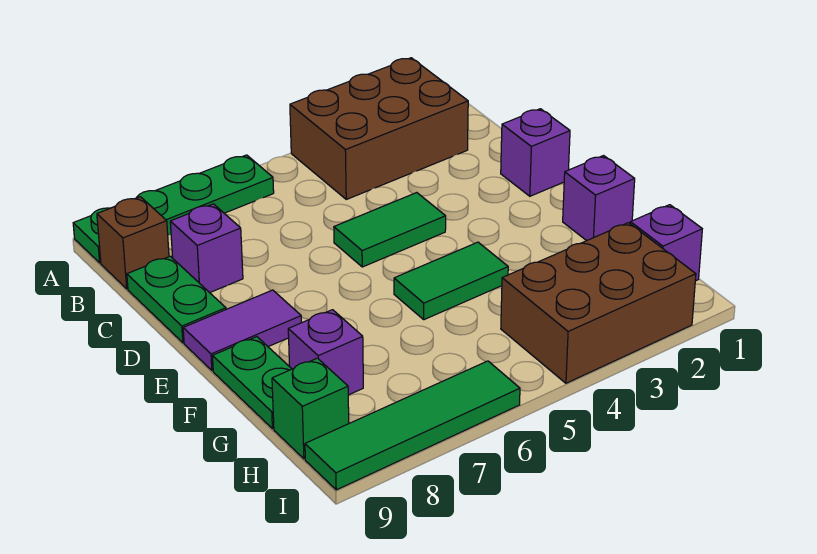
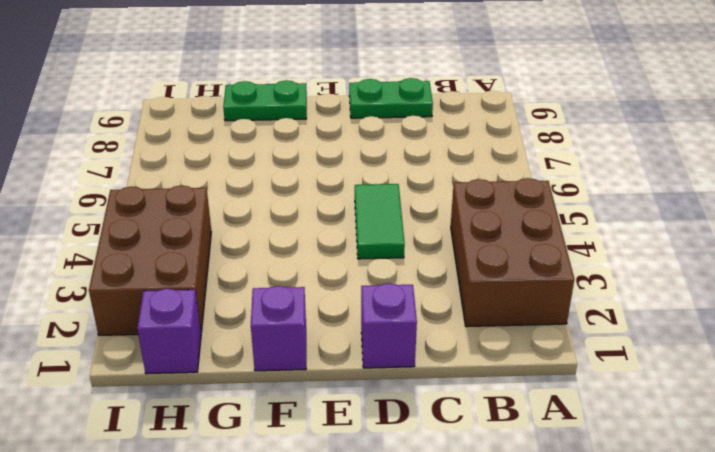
none -> green plate A6:A9 level 1
none -> brown brick B9 level 1
none -> purple brick C8 level 1

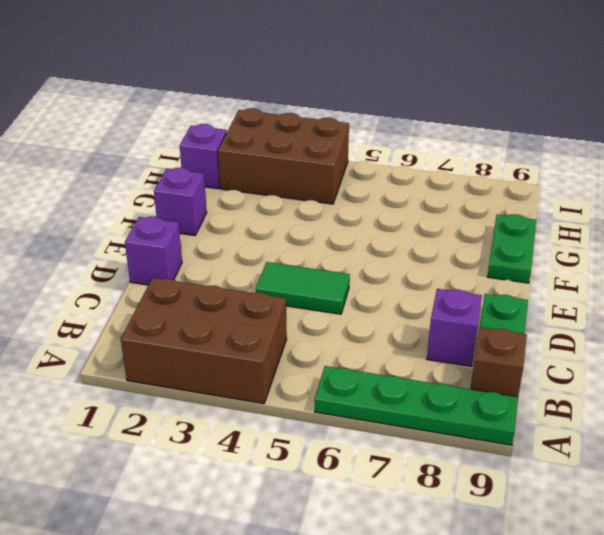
none -> purple tile E8:E9 level 1
none -> green tile F4:F5 level 1
none -> purple brick G8 level 1

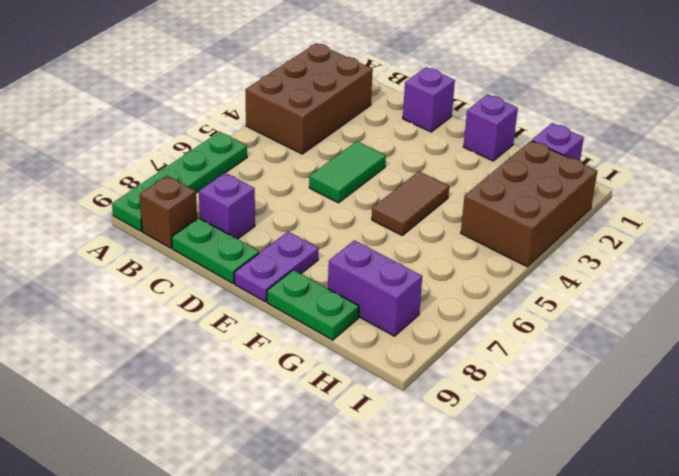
purple plate E8:E9 level 1 -> purple tile E8:E9 level 1
brown tile F4:F5 level 1 -> green tile F4:F5 level 1
purple brick G8:H8 level 1 -> purple brick G8 level 1
none -> green brick H9 level 1
none -> green tile I6:I9 level 1

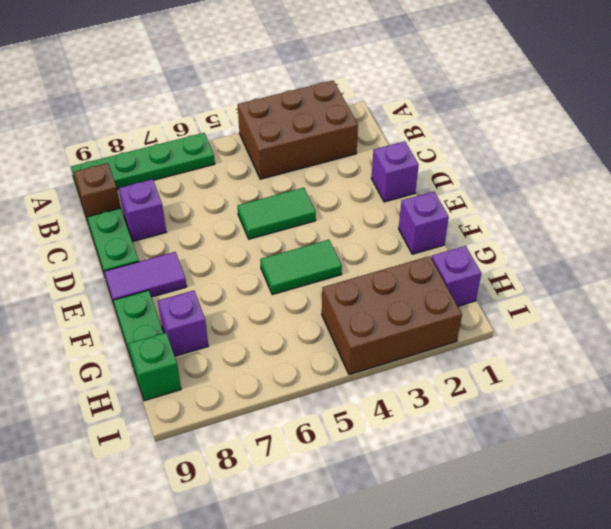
none -> green tile I6:I9 level 1

